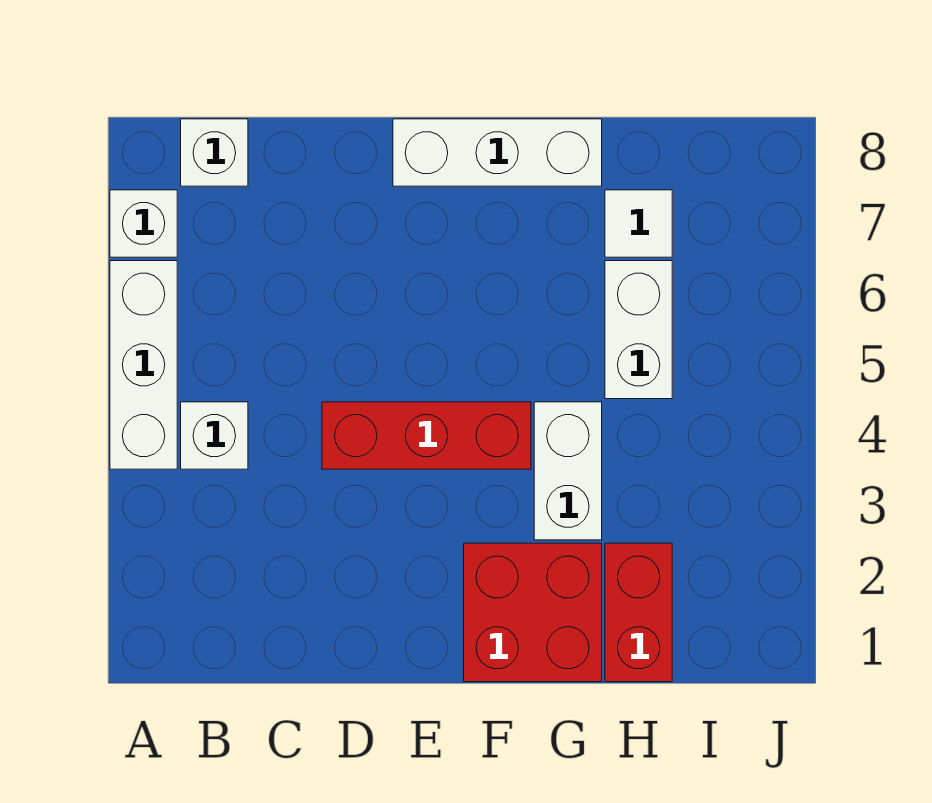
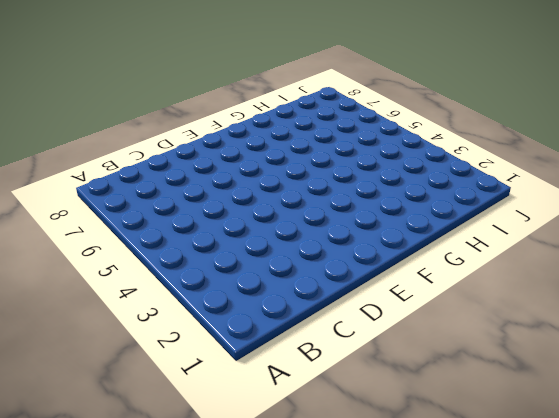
none -> white brick A4:A6 level 1
none -> white brick A7 level 1

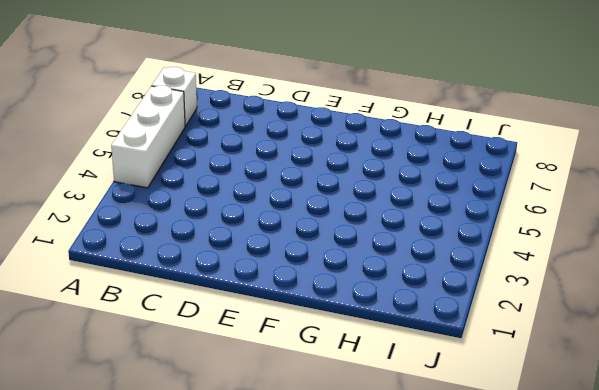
none -> white brick B4 level 1
none -> white brick B8 level 1

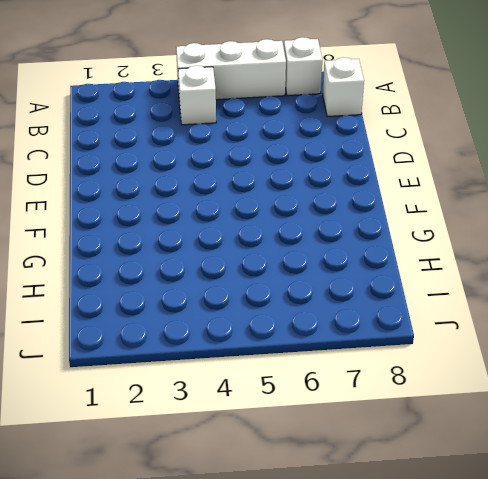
none -> red brick D4:F4 level 1
none -> white brick E8:G8 level 1

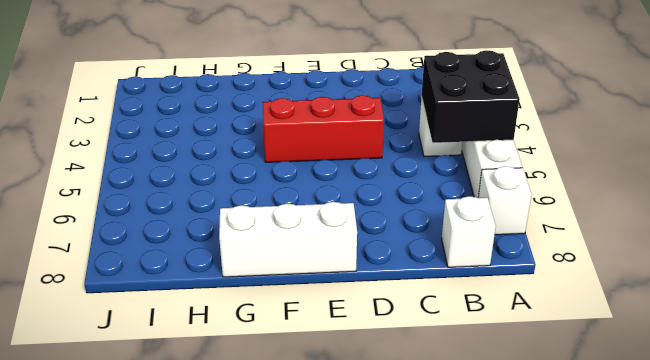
black brick A4:B5 level 2 -> none
none -> red brick F1:G2 level 1
none -> white brick G3:G4 level 1

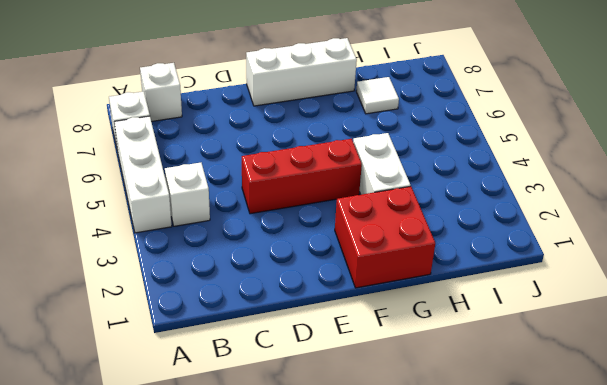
none -> red brick H1:H2 level 1
none -> white brick H5:H6 level 1

